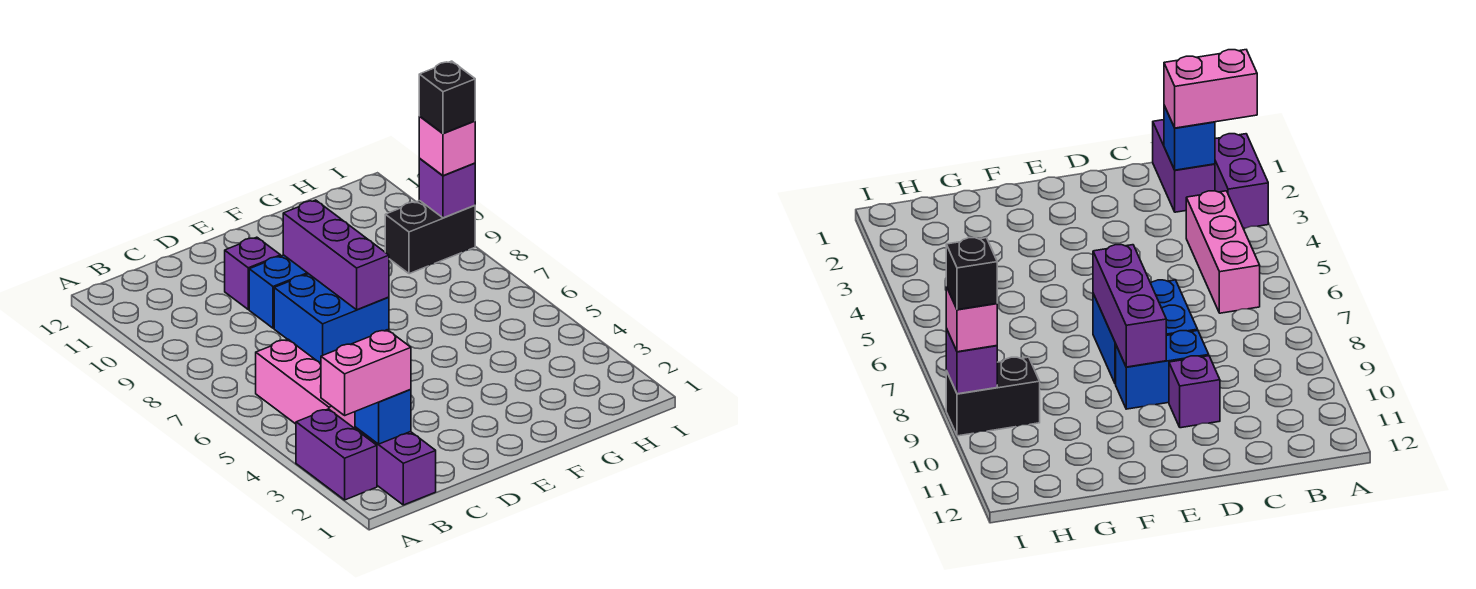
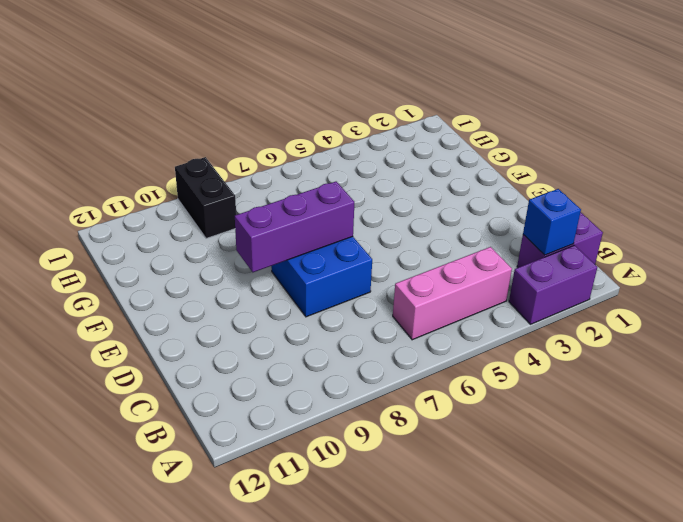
none -> blue brick D9:E9 level 1
none -> purple brick D10 level 1
none -> purple brick I9 level 2

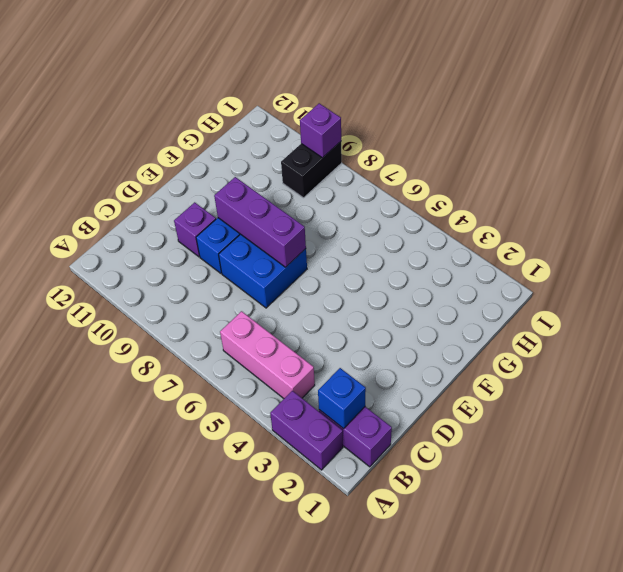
none -> pink brick A2:B2 level 3
none -> pink brick I9 level 3
none -> black brick I9 level 4

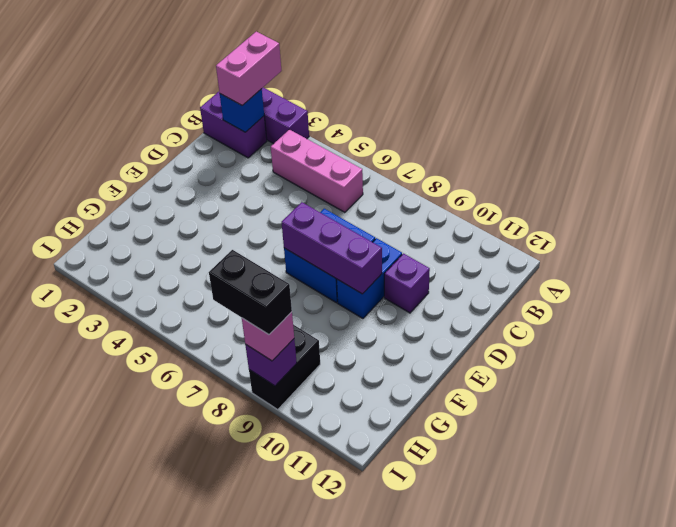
black brick I8:I9 level 4 -> black brick I9 level 4

